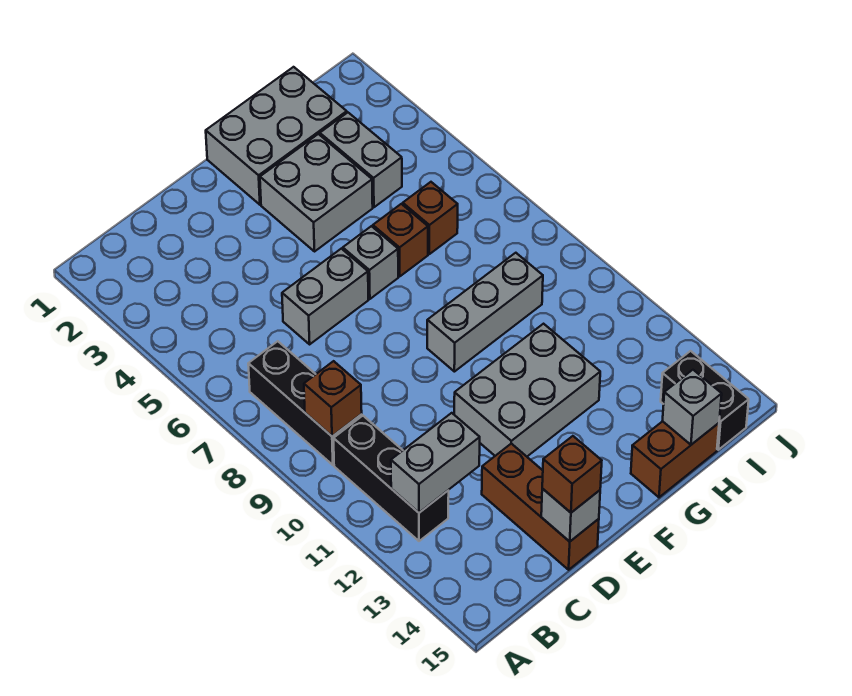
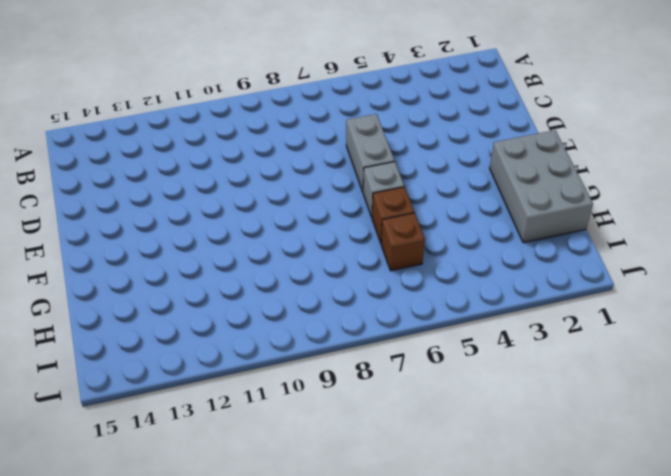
none -> black brick B7:B9 level 1
none -> black brick B10:B12 level 1
none -> brown brick D13:D15 level 1

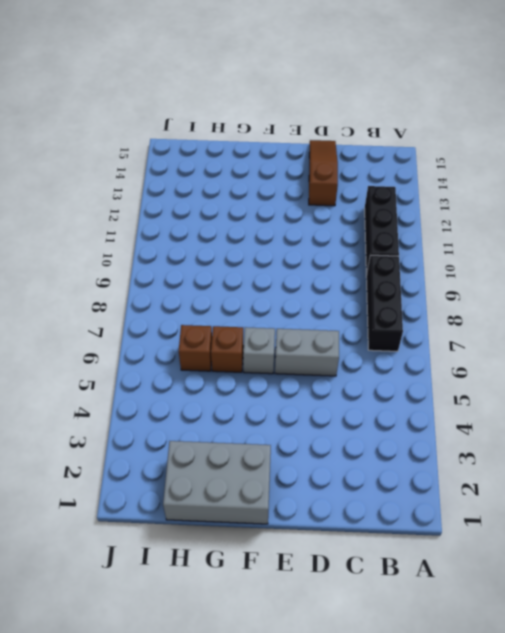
brown slope D13:D15 level 1 top 13 -> brown brick D13:D15 level 1
none -> grey brick E11:G12 level 1
none -> grey brick F3:G4 level 1
none -> grey brick F9:H9 level 1

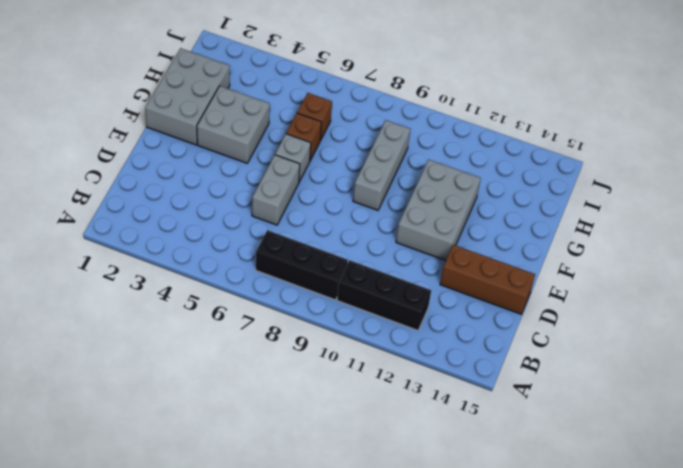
none -> brown brick G15:H15 level 1
none -> grey brick H3:H4 level 1
none -> black brick I14:I15 level 1

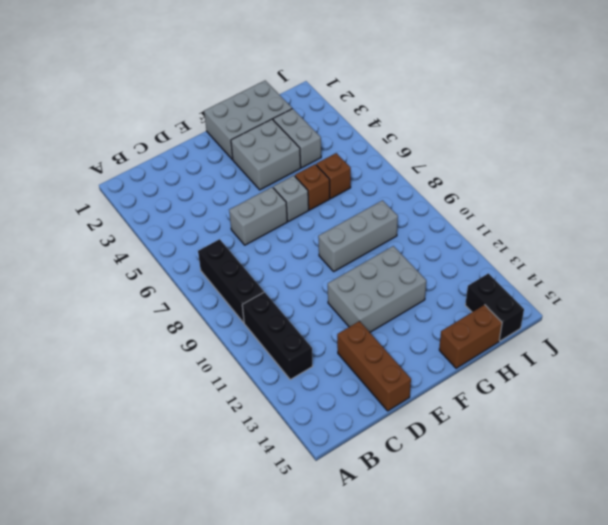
none -> brown brick B9 level 2
none -> grey brick B12:C12 level 2
none -> grey brick D15 level 2

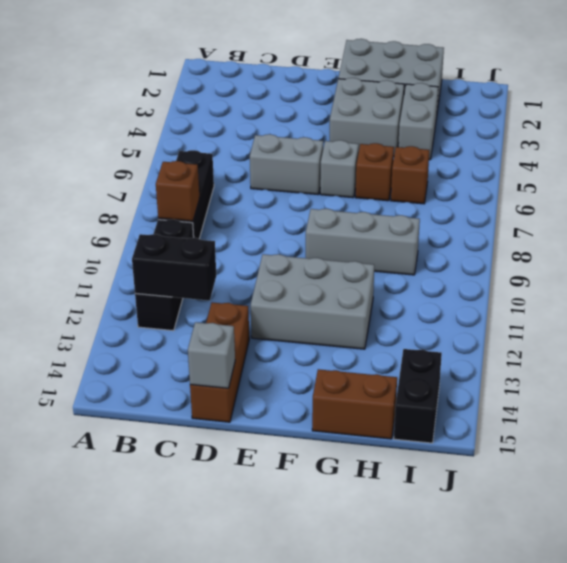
black brick B12:C12 level 2 -> grey brick B12:C12 level 2
none -> grey brick H15 level 2
none -> brown brick D15 level 3

